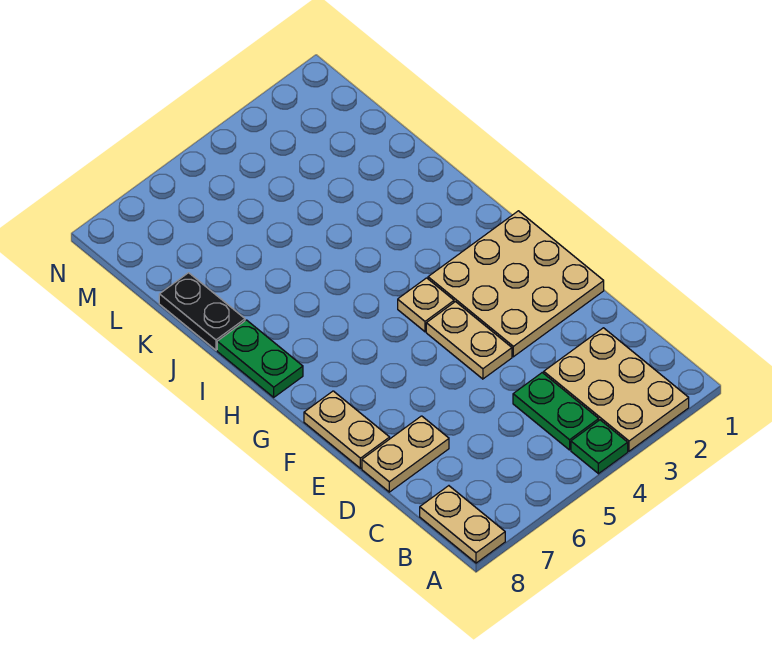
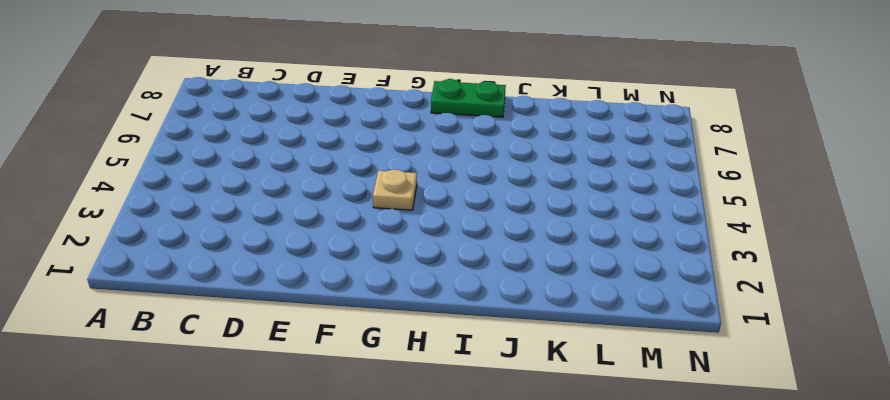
none -> tan plate A2:C3 level 1
none -> green plate A4 level 1

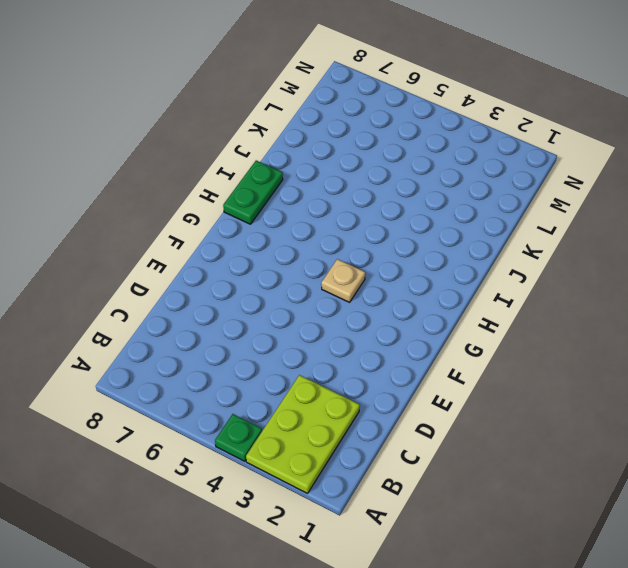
lime plate A2:C3 level 1 -> tan plate A2:C3 level 1
none -> tan plate A8:B8 level 1
none -> green plate B4:C4 level 1

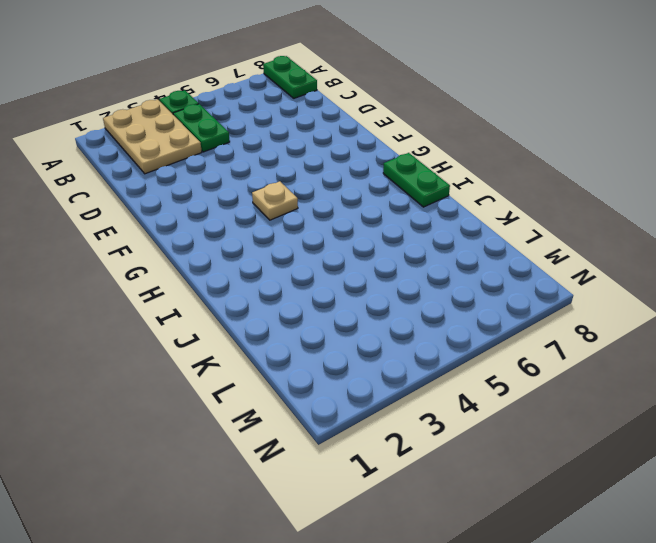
green plate A8:B8 level 1 -> tan plate A8:B8 level 1
none -> tan plate D7:D8 level 1
none -> tan plate E1:G3 level 1

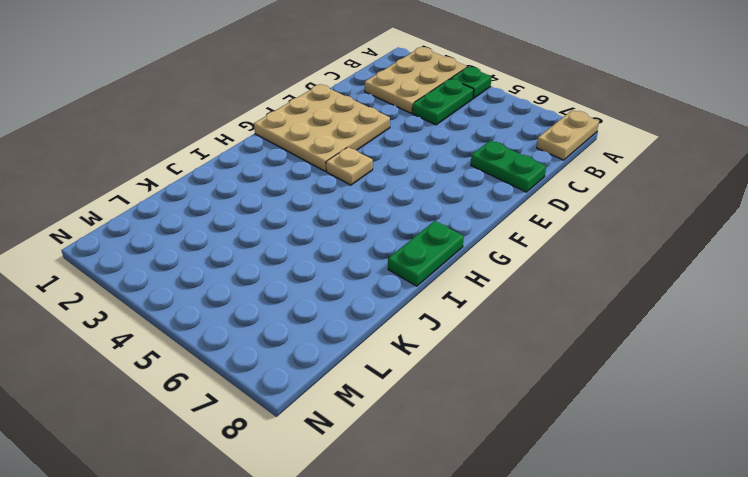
green plate D7:D8 level 1 -> tan plate D7:D8 level 1
none -> tan plate E4:F4 level 1
none -> tan plate E8:F8 level 1

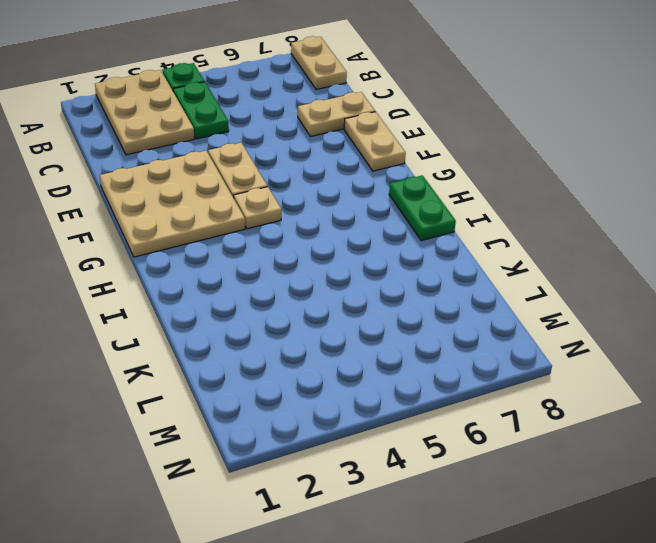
none -> black plate J8:K8 level 1

